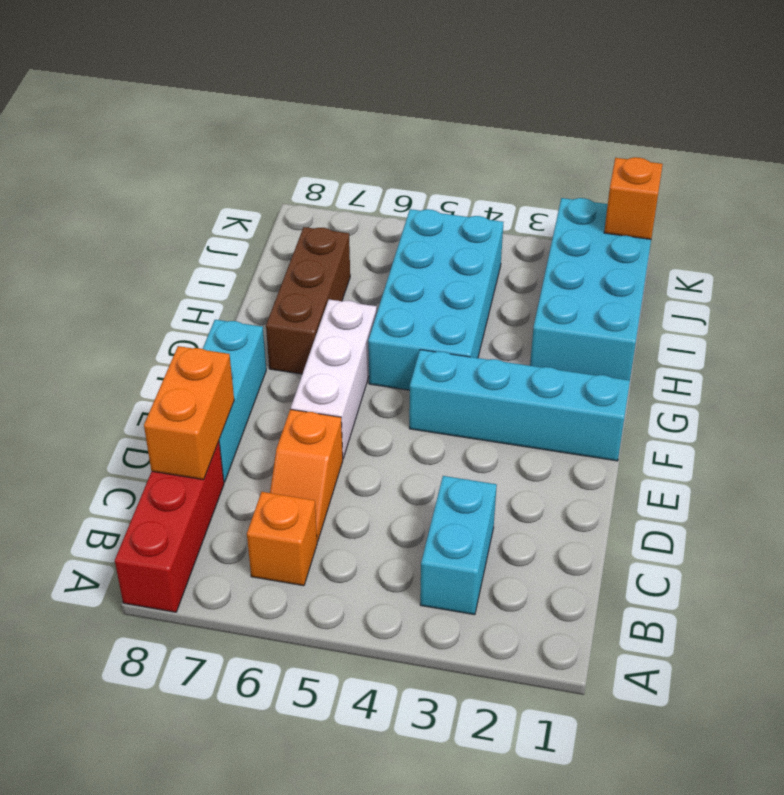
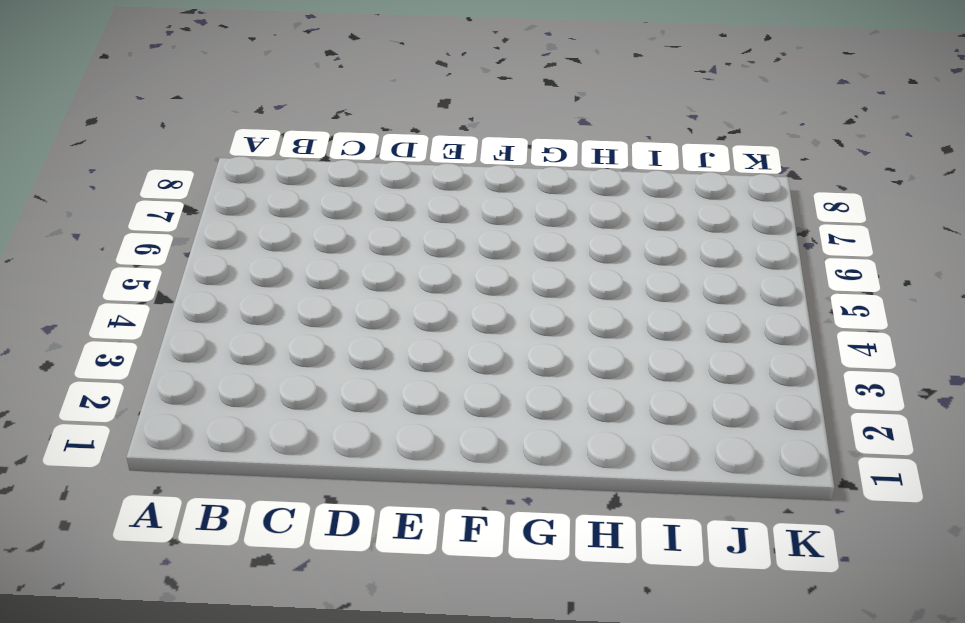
none -> red brick A8:C8 level 1
none -> cyan brick B3:C3 level 1
none -> orange brick B6 level 1

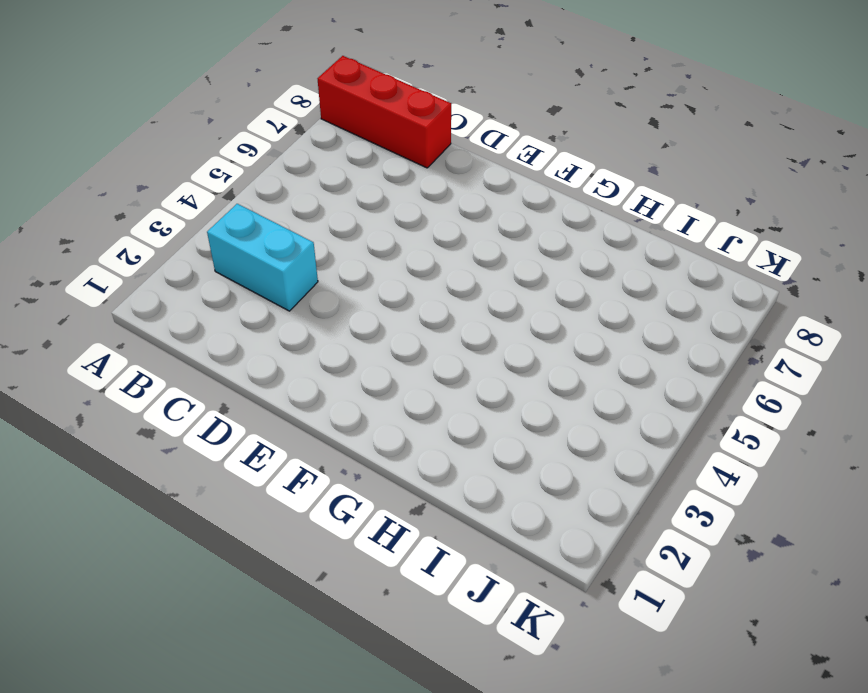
none -> orange brick B6 level 1
none -> orange slope C6:D6 level 1 top D
none -> cyan brick D8:F8 level 1

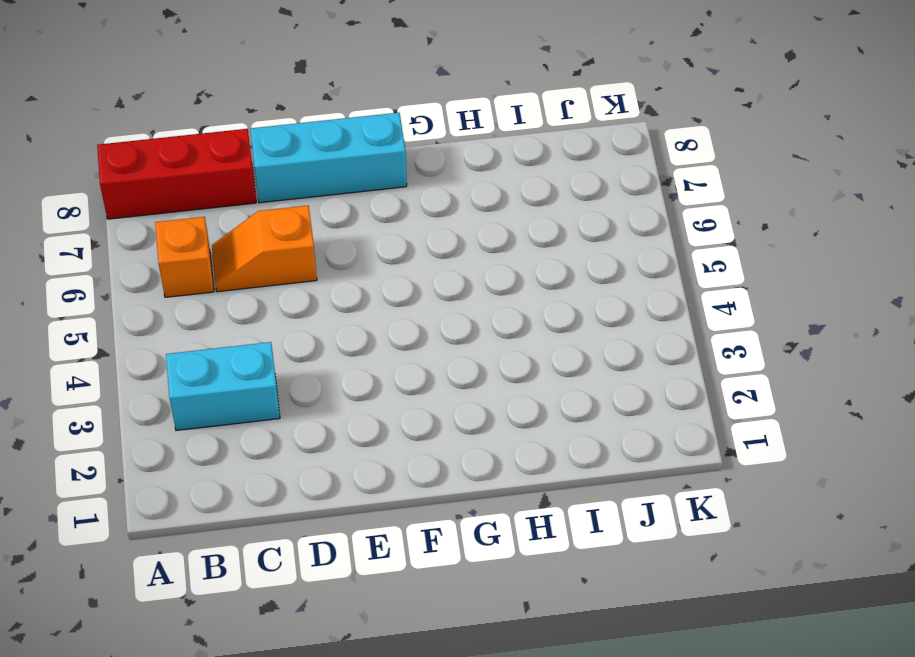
none -> white brick E6:G6 level 1
none -> cyan brick F1:F4 level 1
none -> cyan brick G4:J5 level 1

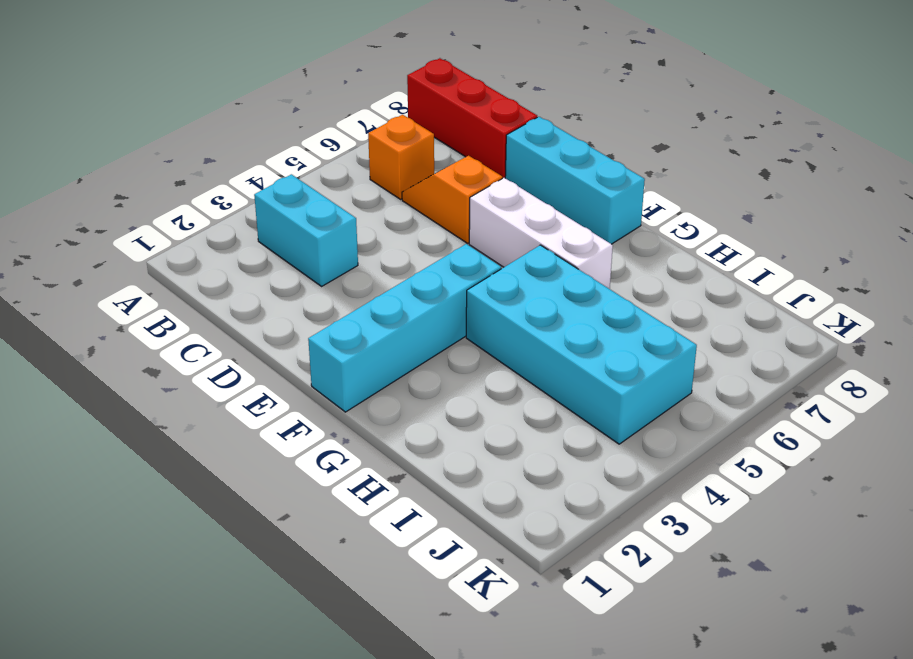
none -> brown brick G7:I7 level 1
none -> cyan brick H1:K2 level 1
none -> orange brick C8:D8 level 2

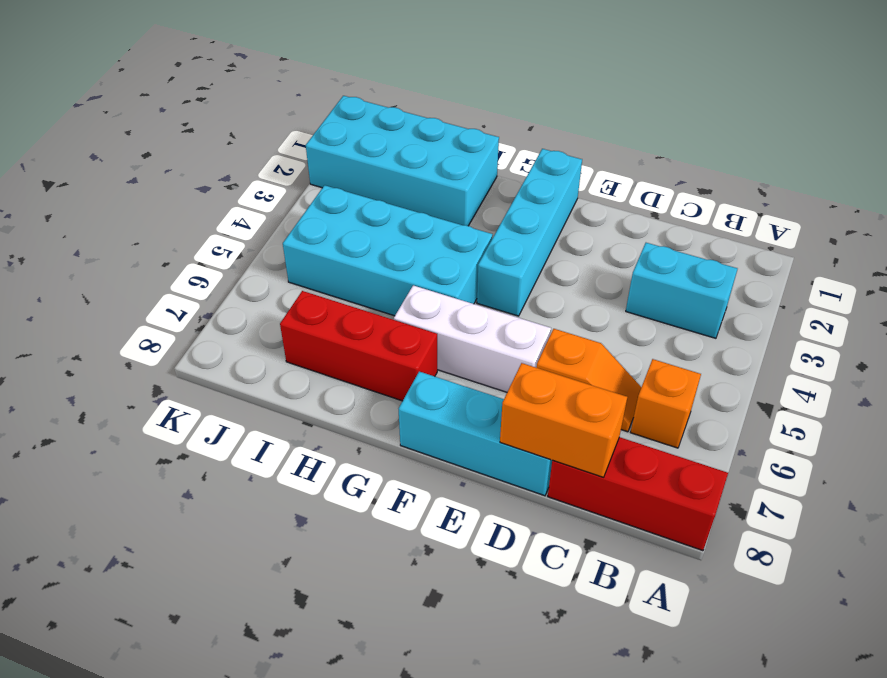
red brick G7:I7 level 1 -> brown brick G7:I7 level 1
none -> orange brick K1 level 2

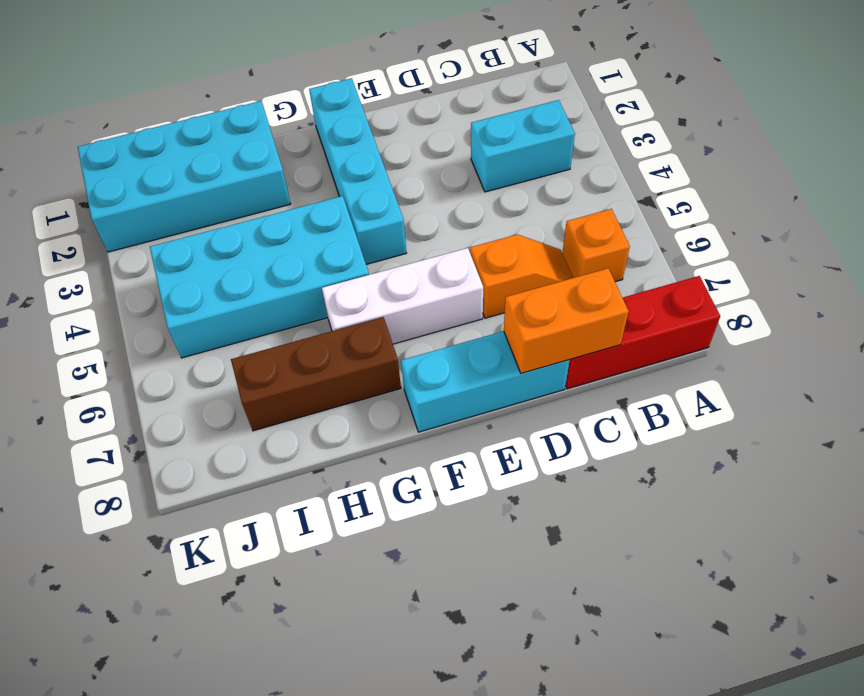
none -> orange brick K1 level 2

